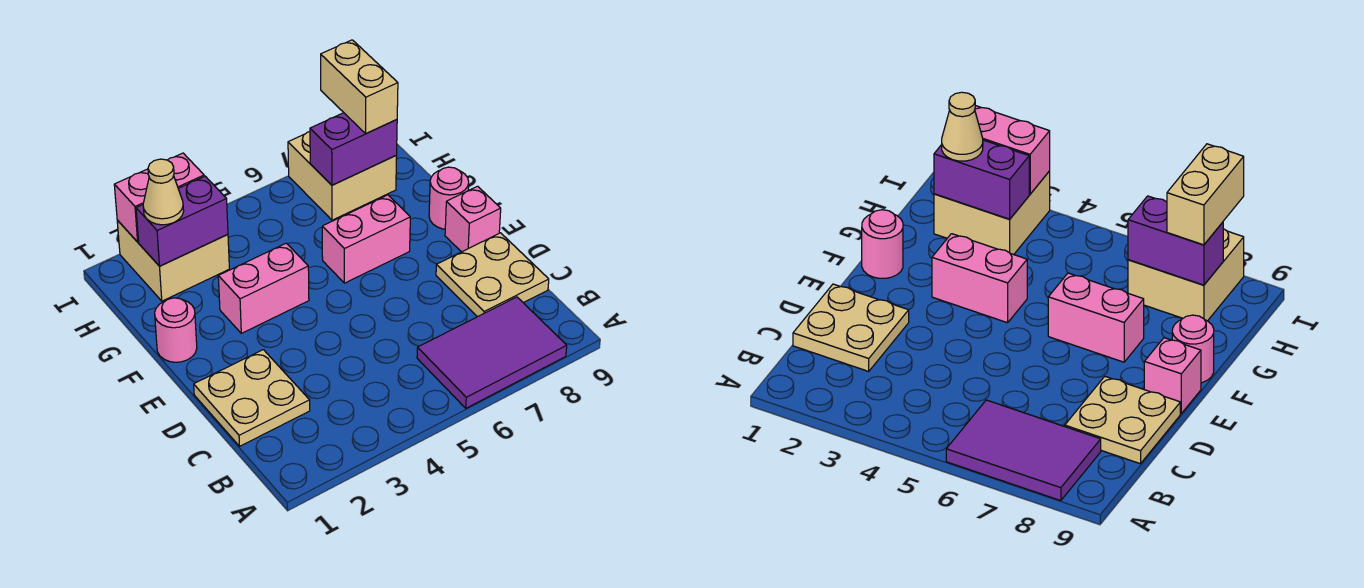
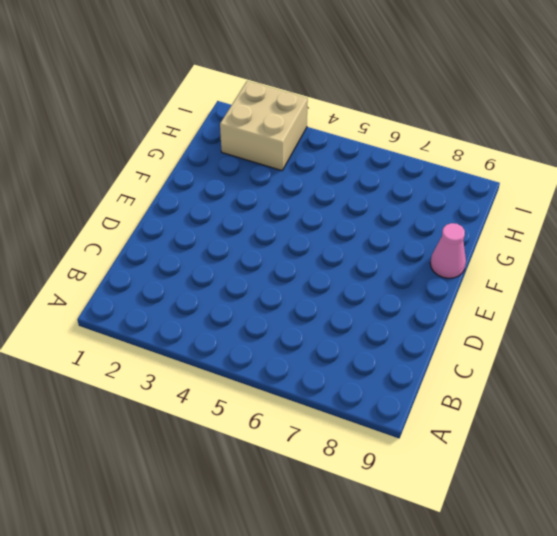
pink cone F9 level 1 -> pink round brick F9 level 1
none -> purple tile A6:B8 level 1
none -> tan plate C1:D2 level 1
none -> tan plate C8:D9 level 1

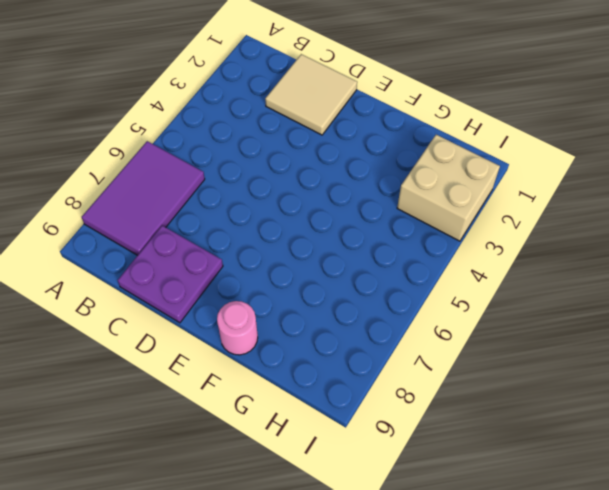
tan tile C1:D2 level 1 -> tan plate C1:D2 level 1
purple plate C8:D9 level 1 -> tan plate C8:D9 level 1
none -> pink brick E9 level 1
none -> pink round brick F1 level 1
none -> pink brick F3:F4 level 1

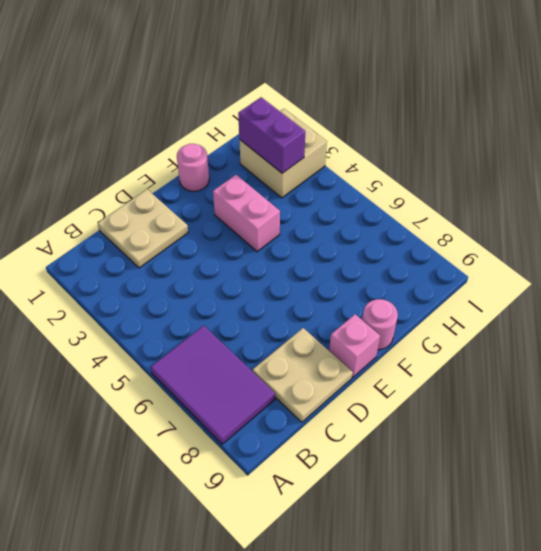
none -> pink brick F6:F7 level 1
none -> tan brick H7:I8 level 1
none -> purple brick H7:H8 level 2

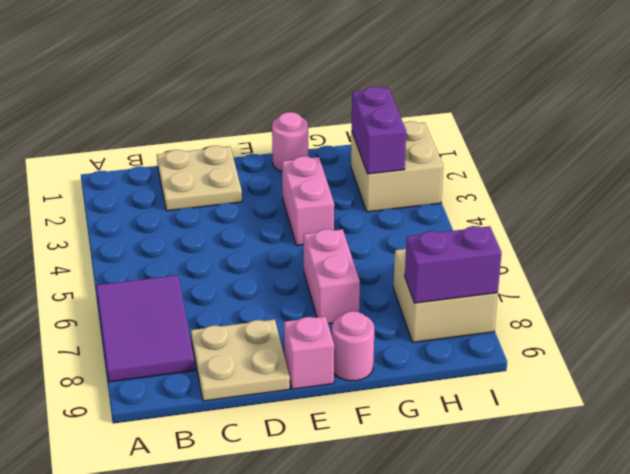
purple brick H8:I8 level 2 -> purple brick H7:H8 level 2
none -> pink brick I2:I3 level 2
none -> tan cone H2 level 3
none -> tan brick H8:I8 level 3

